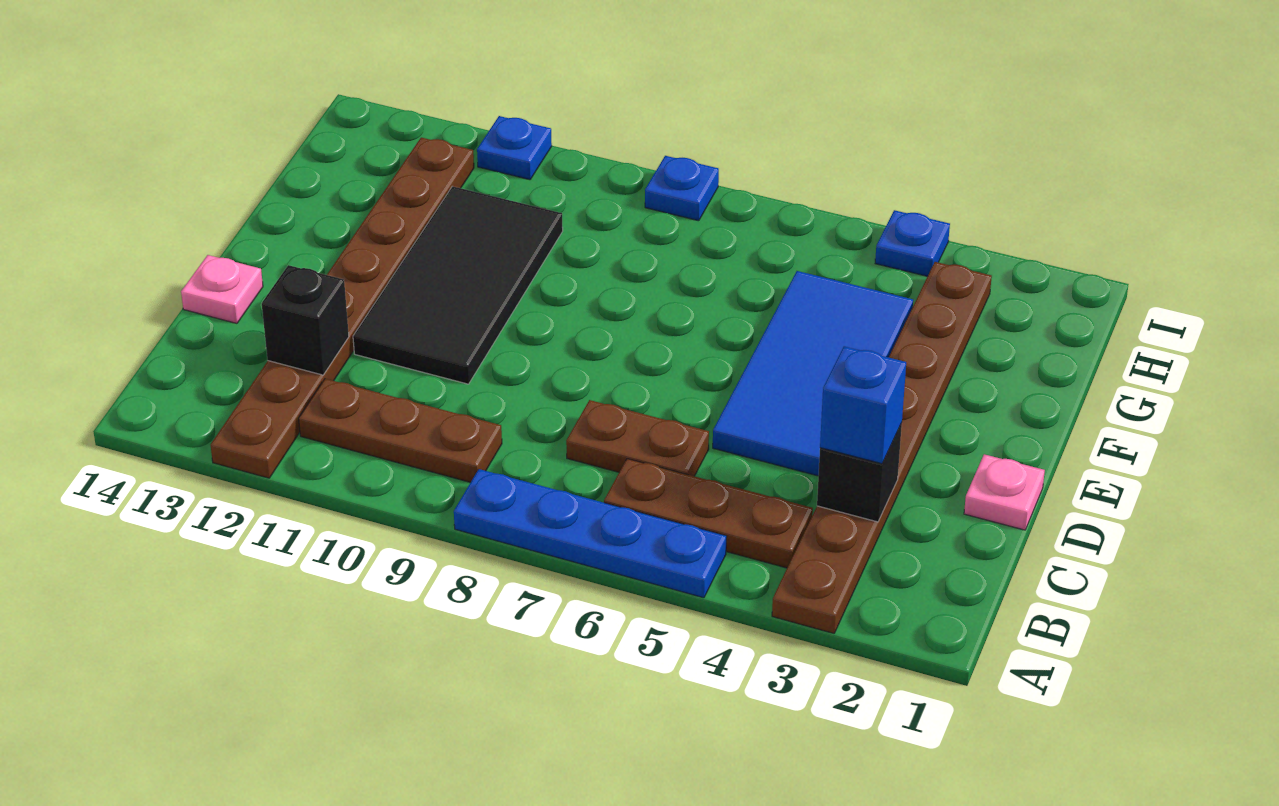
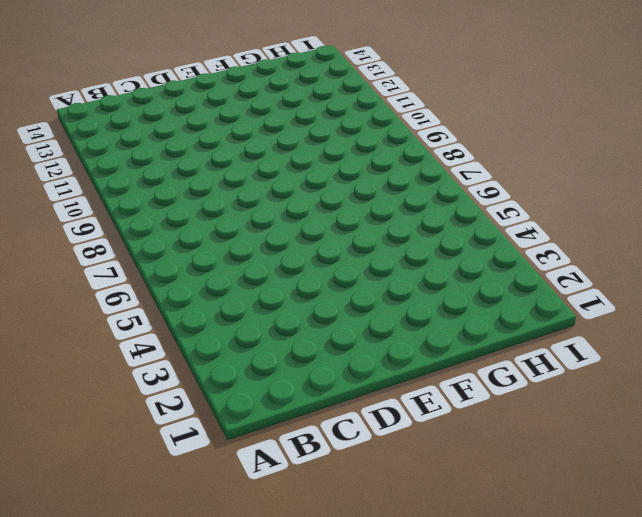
none -> brown plate A3:H3 level 1
none -> blue plate A5:A8 level 1
none -> brown plate A12:H12 level 1

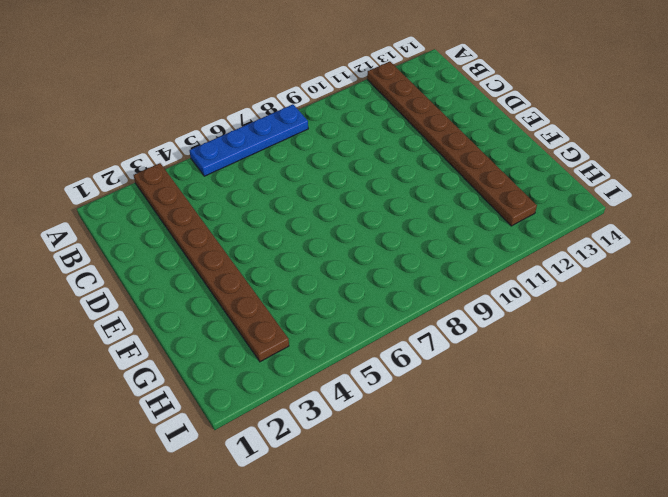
none -> brown plate B4:B6 level 1
none -> brown plate B9:B11 level 1
none -> brown plate C6:C7 level 1

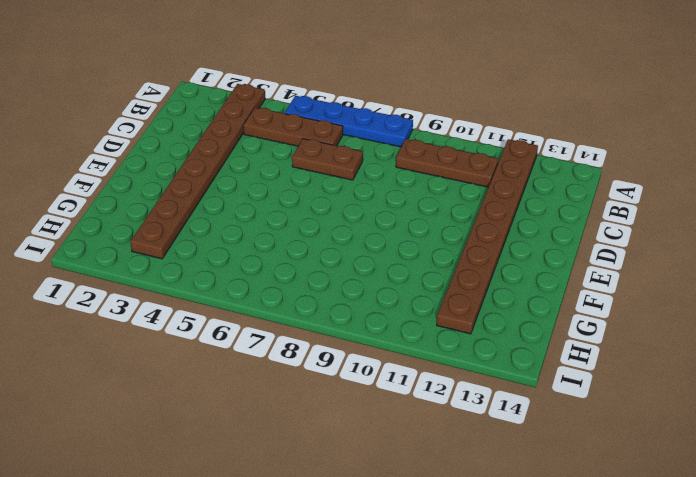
none -> pink plate D1 level 1
none -> blue tile D4:G5 level 1
none -> black tile D10:G11 level 1

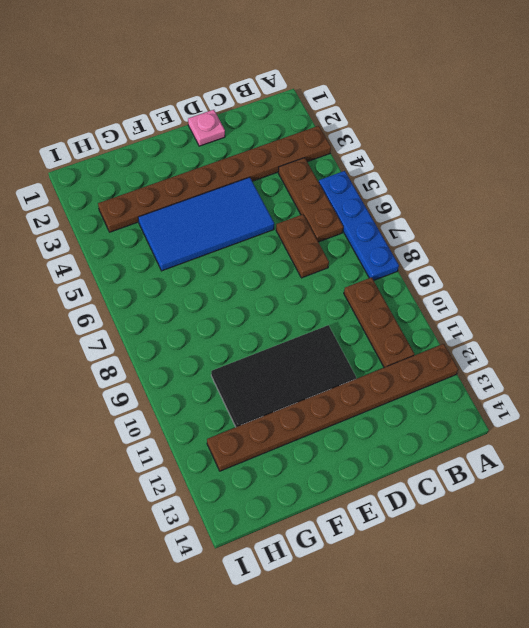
none -> pink plate D14 level 1
none -> blue plate I4 level 1
none -> blue plate I8 level 1

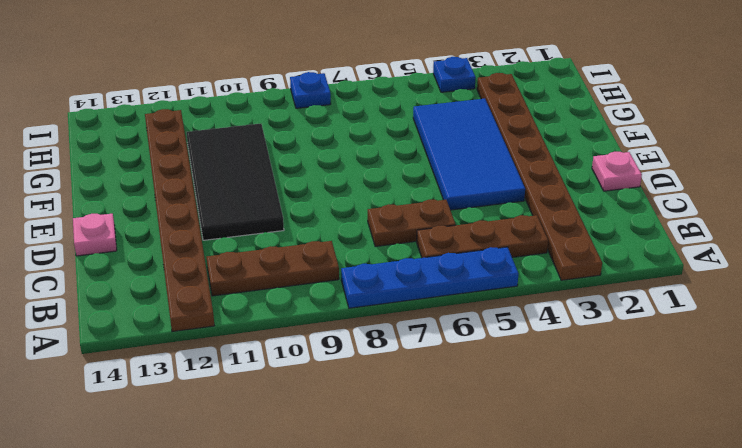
none -> blue plate I11 level 1
none -> black brick C3 level 2
none -> black brick C12 level 2

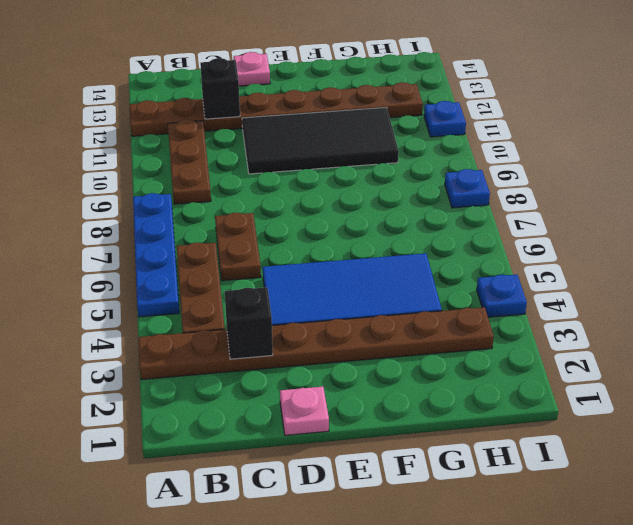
none -> blue brick C3 level 3

